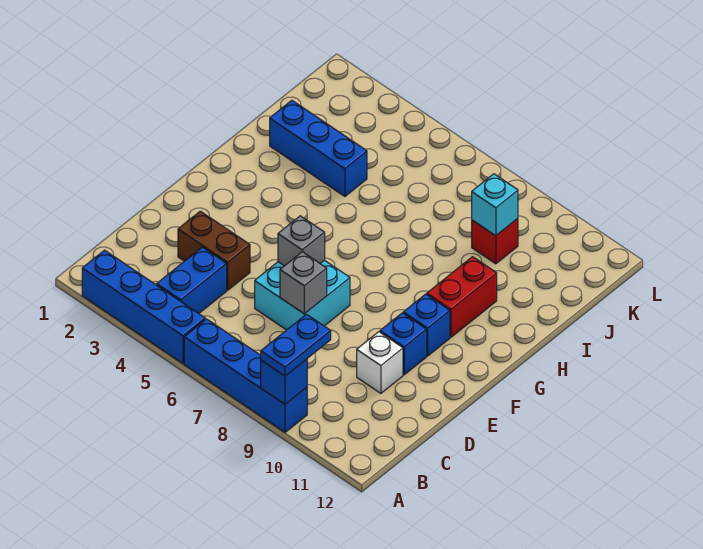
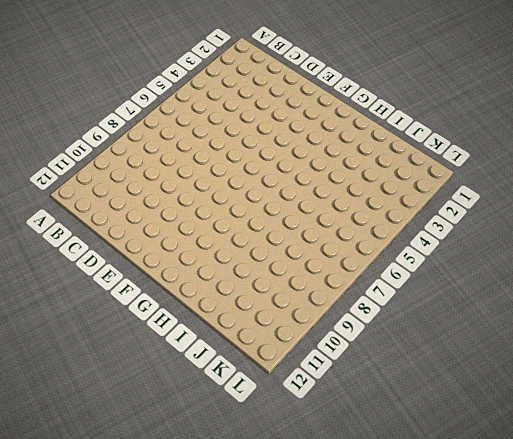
none -> blue brick A2:A5 level 1
none -> blue brick A6:A9 level 1
none -> blue brick B4:C4 level 1

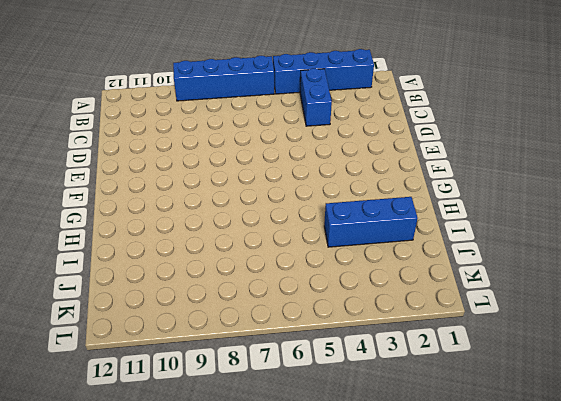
none -> brown brick D3:D4 level 1
none -> cyan brick D6:E7 level 1
none -> white brick D10 level 1

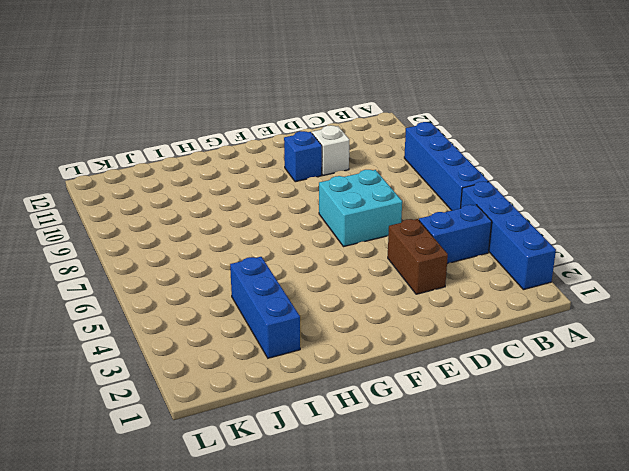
none -> blue brick F10 level 1
none -> red brick G10:H10 level 1
none -> red brick J9 level 1

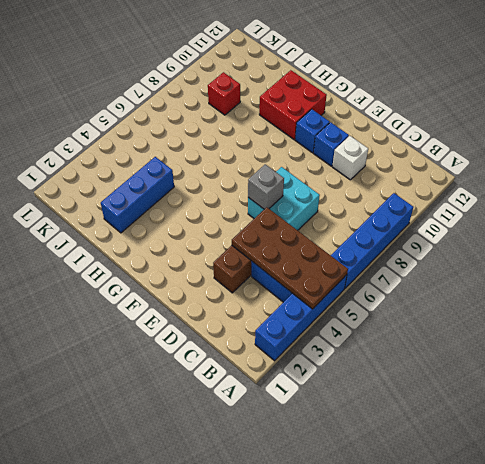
brown plate A4:D5 level 2 -> none
red brick G10:H11 level 1 -> red brick G10:H10 level 1
none -> blue brick A9 level 2
none -> grey brick D7 level 2
none -> cyan brick J9 level 2

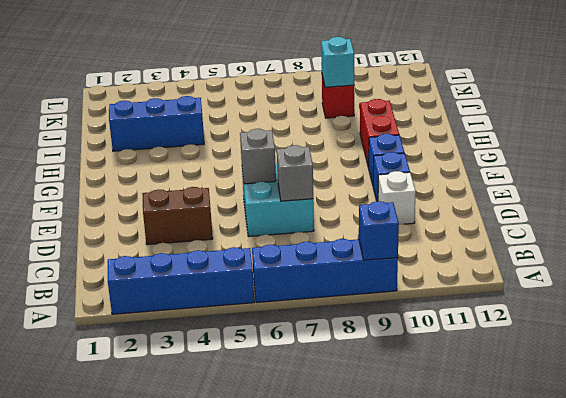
none -> blue brick B4:C4 level 1
none -> blue plate A9:B9 level 3

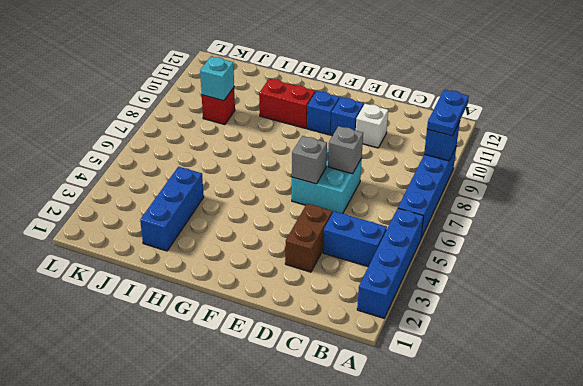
blue plate A9:A10 level 3 -> blue plate A9:B9 level 3

